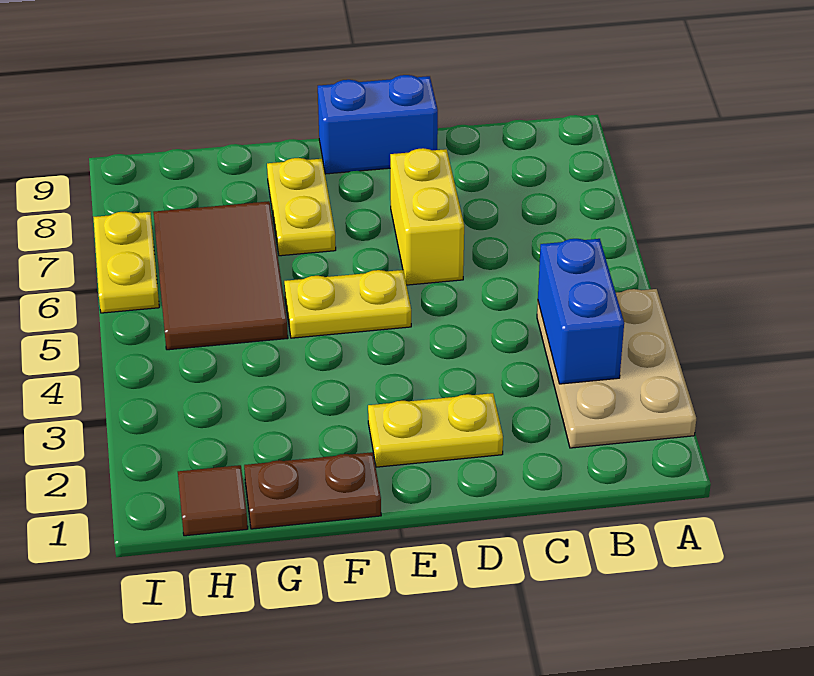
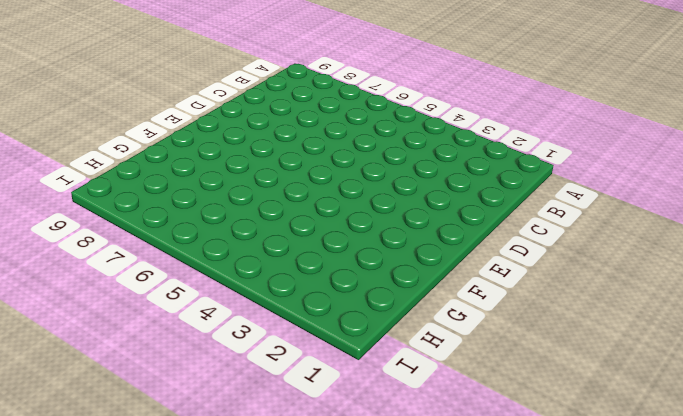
none -> tan plate A2:B4 level 1
none -> yellow plate D2:E2 level 1

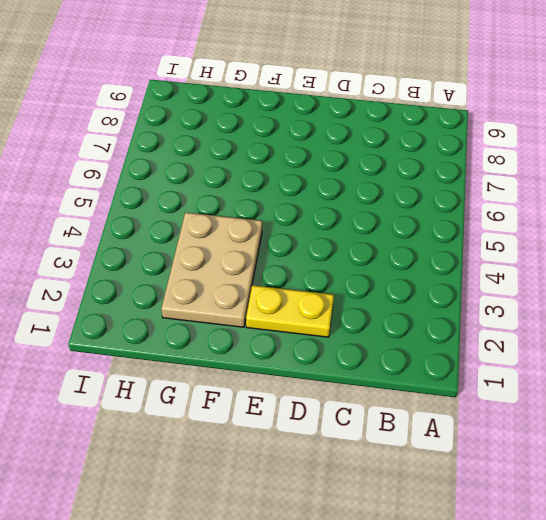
tan plate F2:G4 level 1 -> tan plate A2:B4 level 1
none -> yellow brick D6:D7 level 1
none -> blue brick D9:E9 level 1

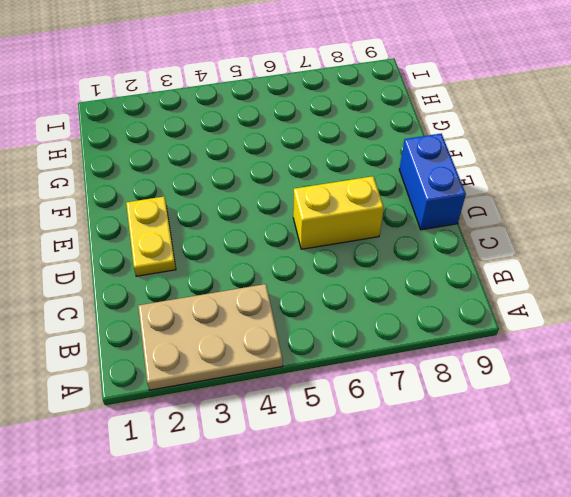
none -> yellow plate E5:F5 level 1
none -> brown plate F1:G1 level 1

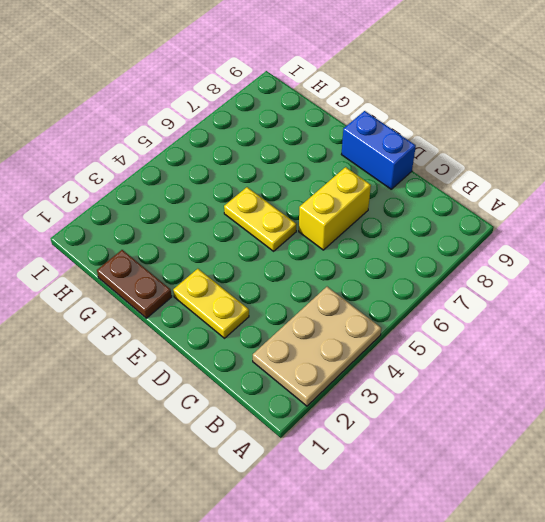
none -> yellow plate F7:F8 level 1
none -> brown tile G5:H7 level 1

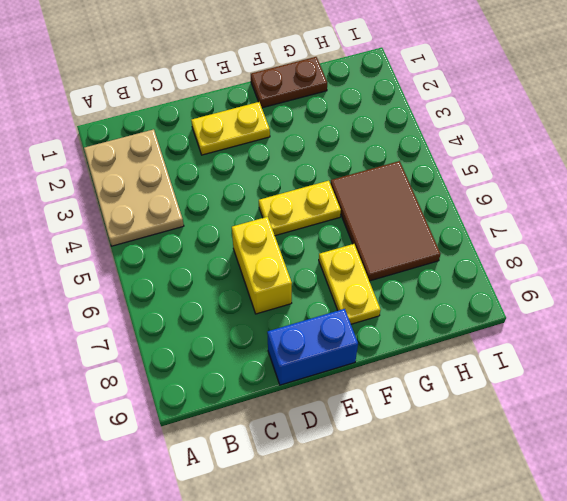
none -> brown tile H1 level 1
none -> yellow plate I6:I7 level 1

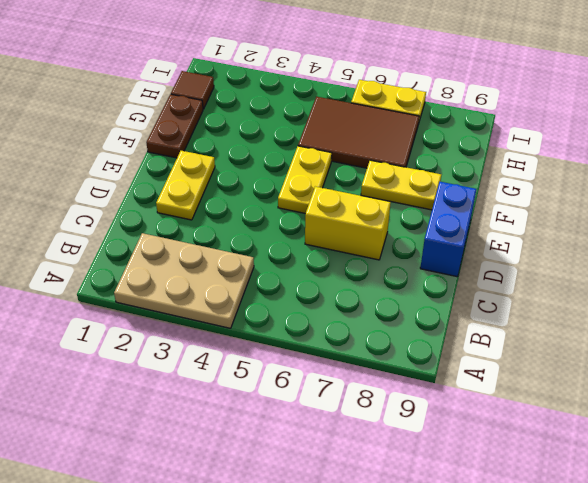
none -> blue brick B3:B4 level 2

